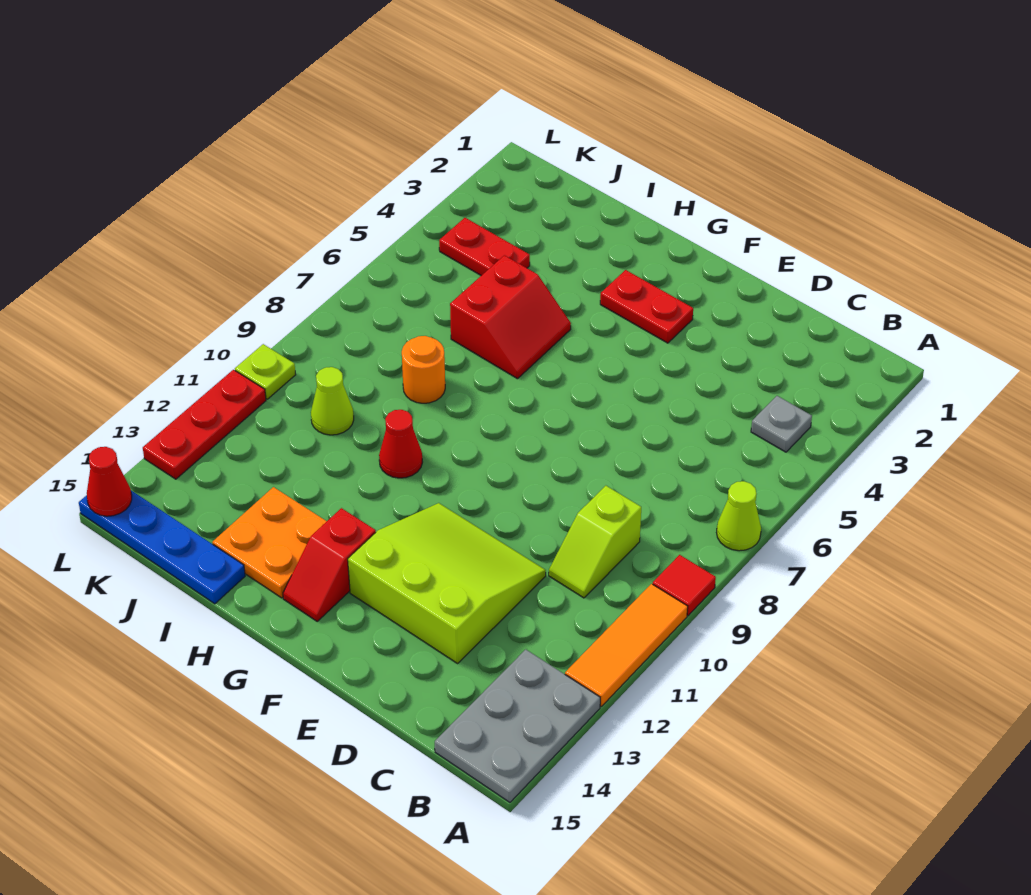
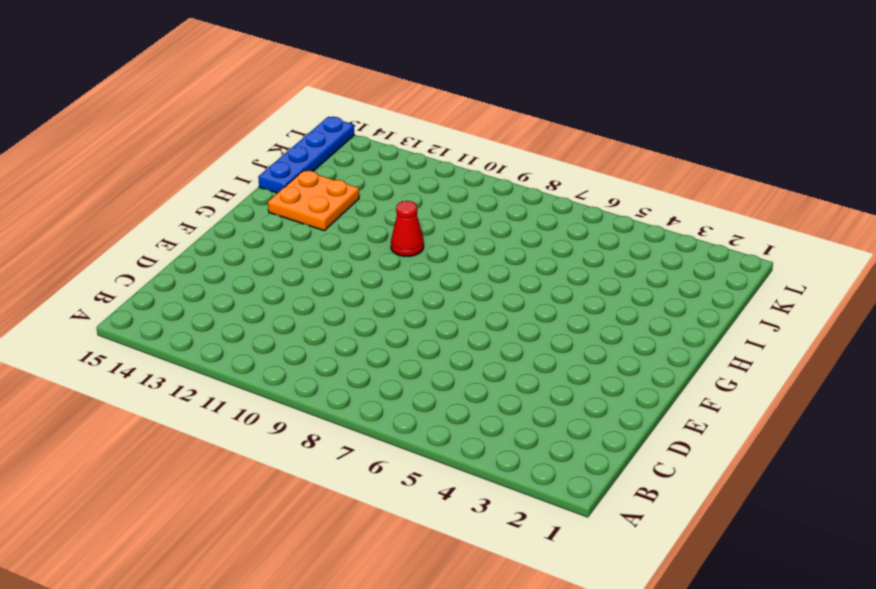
none -> lime cone A7 level 1
none -> red tile A9 level 1
none -> orange tile A10:A12 level 1

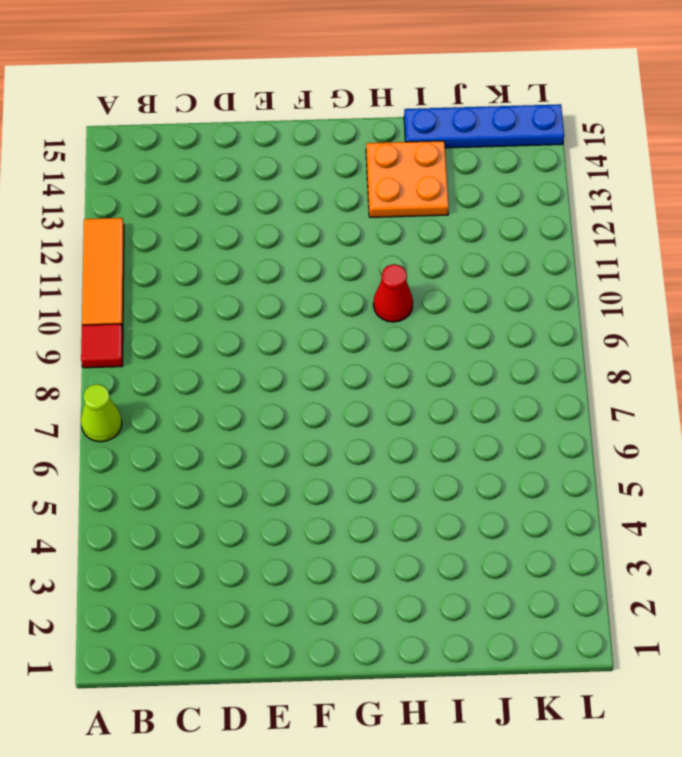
none -> grey plate A13:B15 level 1
none -> grey plate B4 level 1
none -> lime slope C9:C10 level 1 top 9

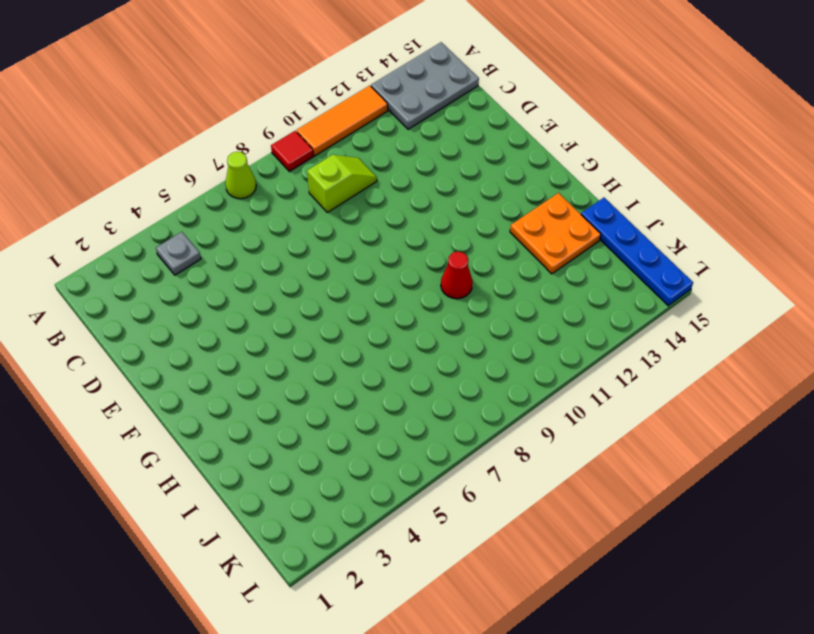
none -> lime slope D11:F13 level 1 top 13
none -> red plate F3:G3 level 1
none -> red slope G13:G14 level 1 top 13

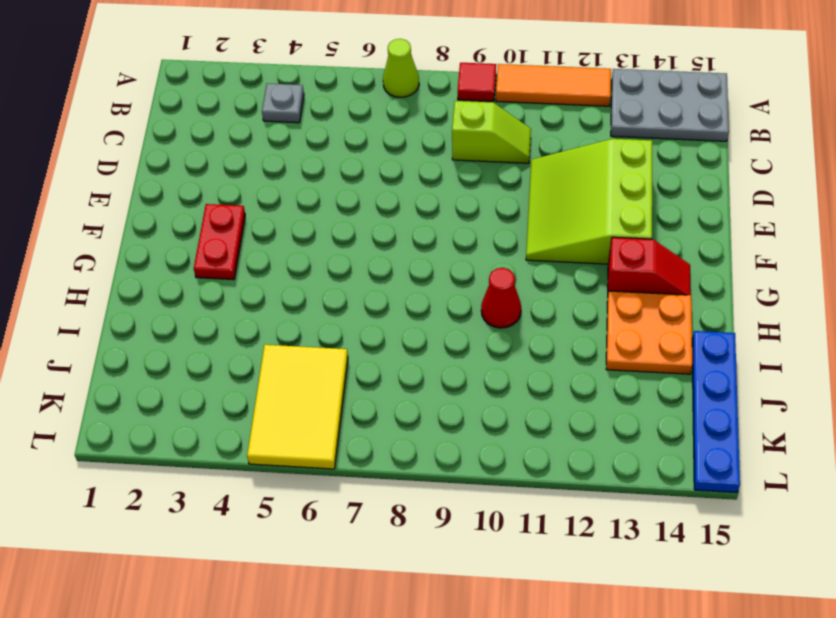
yellow tile J5:L6 level 1 -> none
none -> red slope H5:I6 level 1 top I
none -> orange round brick I8 level 1
none -> red plate J4:K4 level 1

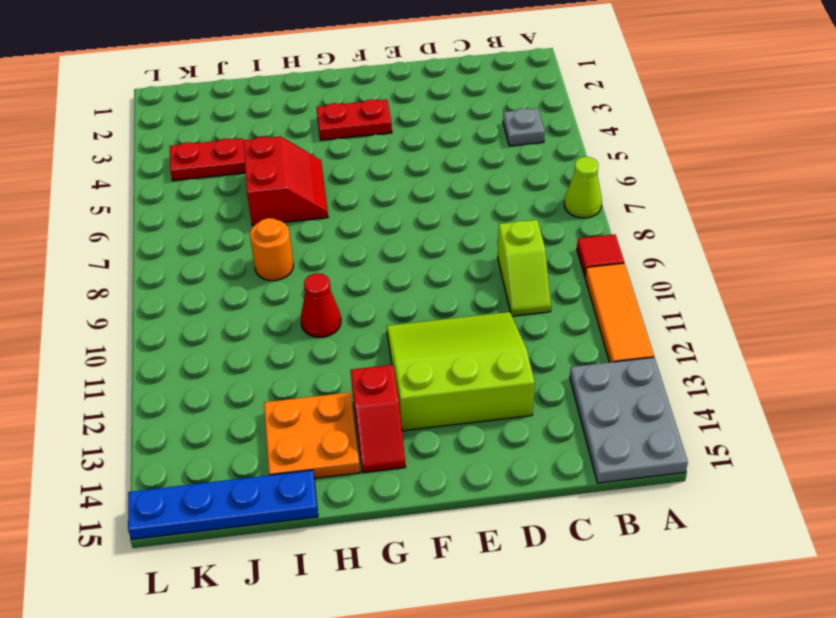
none -> lime cone J10 level 1
none -> lime plate L10 level 1
none -> red plate L11:L13 level 1

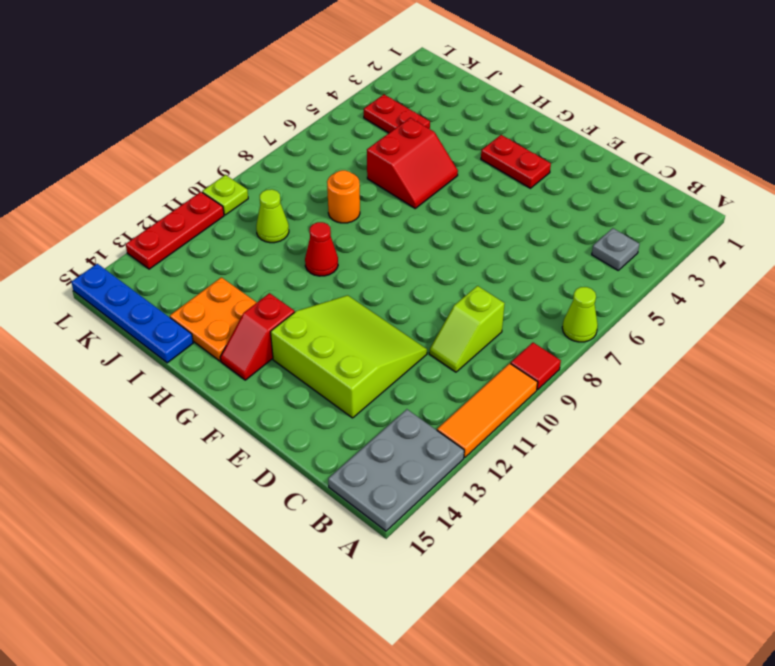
none -> red cone L15 level 2

